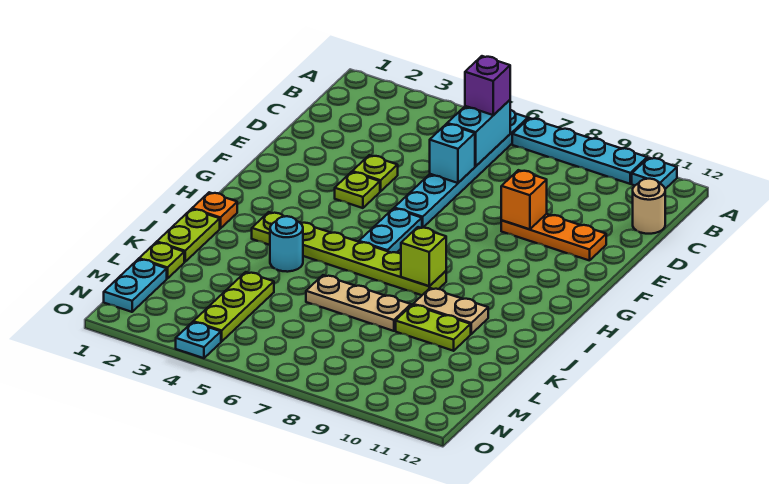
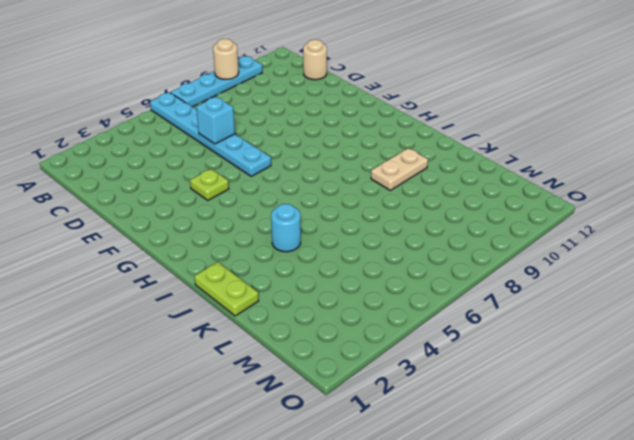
tan round brick A9 level 2 -> none
none -> cyan plate A11 level 1
none -> lime plate E4 level 1
none -> orange plate E9:E11 level 1

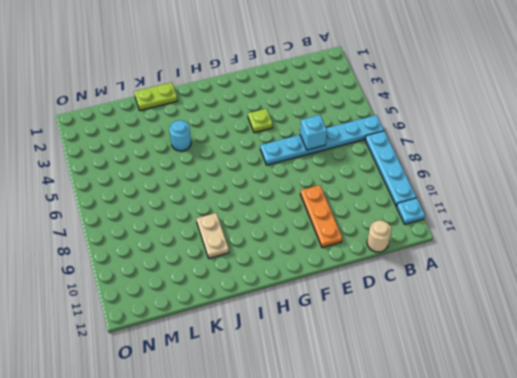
none -> lime plate E4 level 1
none -> cyan plate G6:H6 level 1
none -> orange plate I1 level 1

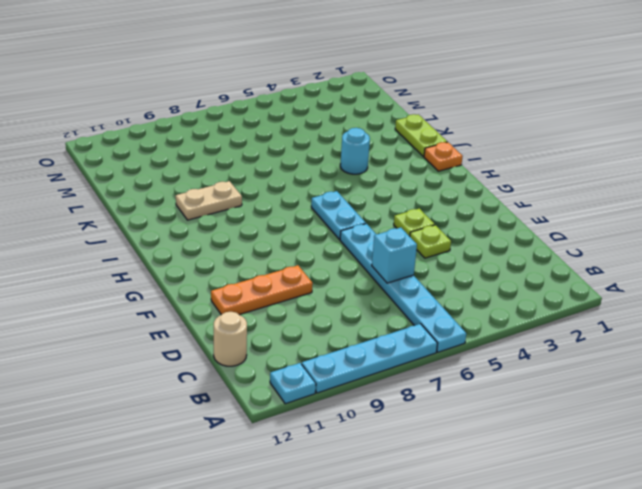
none -> lime plate I3:I8 level 1
none -> tan plate K6:K8 level 1
none -> lime plate K9:K10 level 1

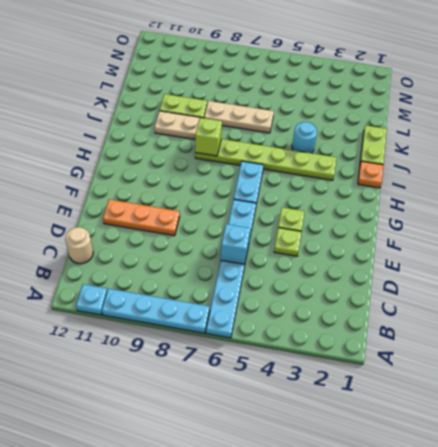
none -> lime plate L1 level 1
none -> lime plate L4:N4 level 1
none -> cyan plate M1:N1 level 1

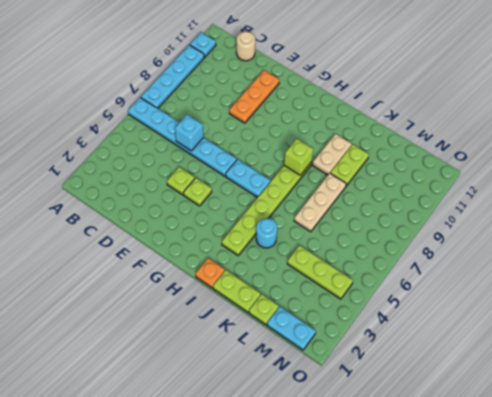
none -> cyan plate O4 level 1
none -> cyan brick B6:C6 level 2
none -> orange brick E9 level 2

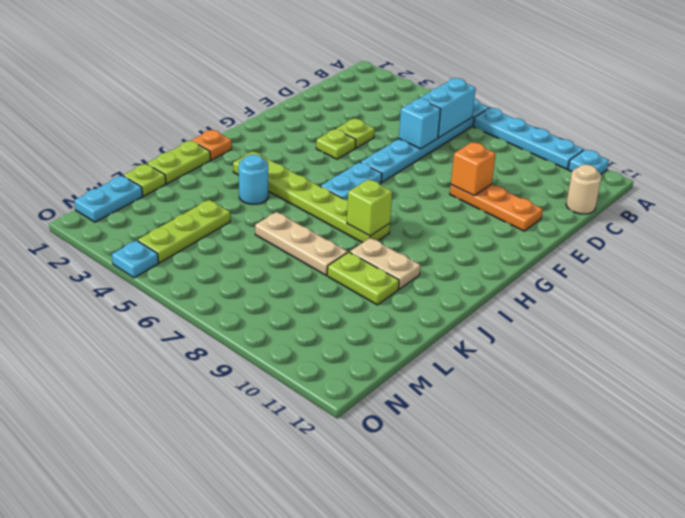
none -> purple brick B6 level 3

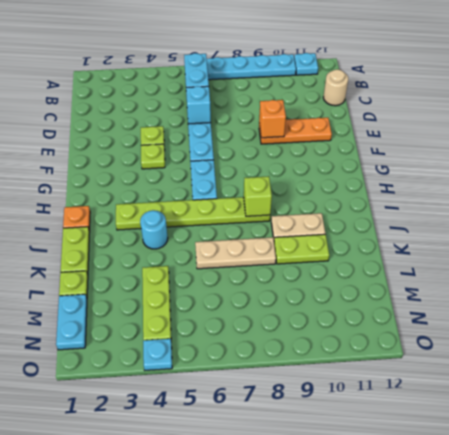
none -> purple brick B6 level 3

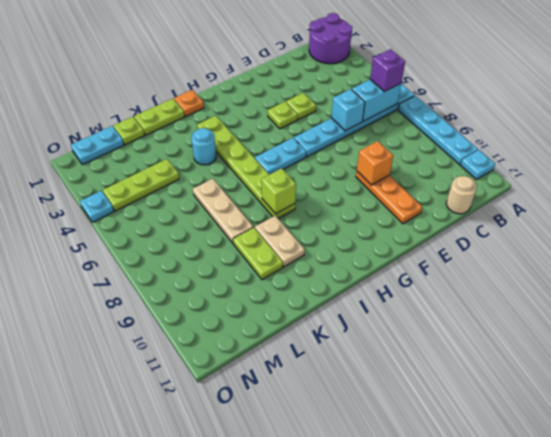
purple round brick A1:B2 level 1 -> none

